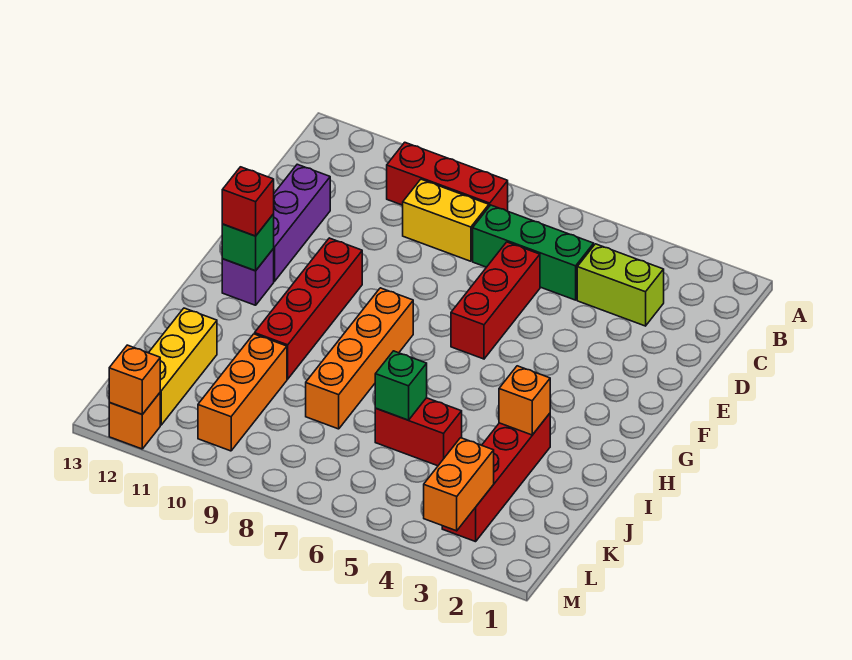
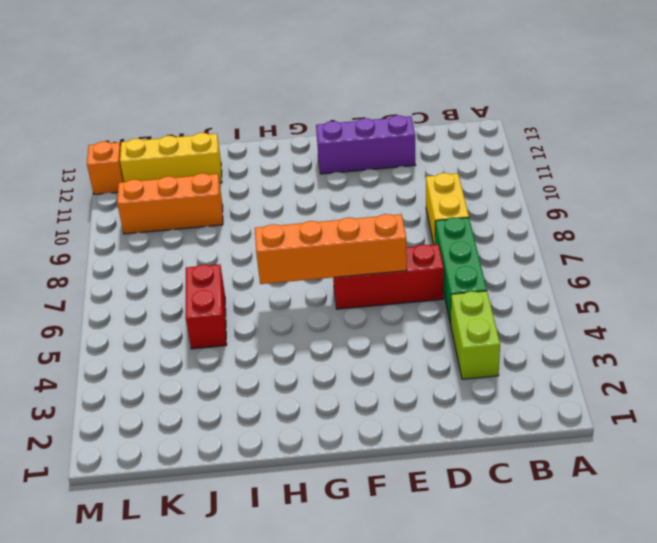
orange brick E6:H6 level 2 -> orange brick G8:J8 level 1
none -> red brick B8:B10 level 1
none -> red brick F10:I10 level 1
none -> purple brick G12 level 1

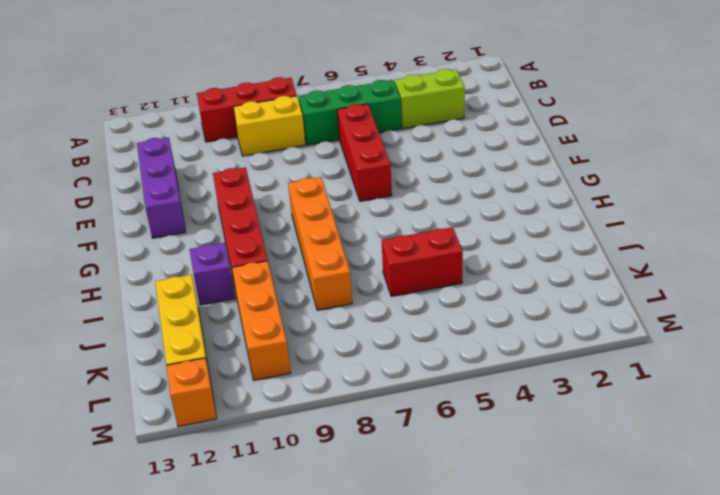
purple brick I11 level 1 -> purple brick G12 level 1
none -> red brick I3:L3 level 1
none -> green brick G12 level 2
none -> orange brick I3 level 2

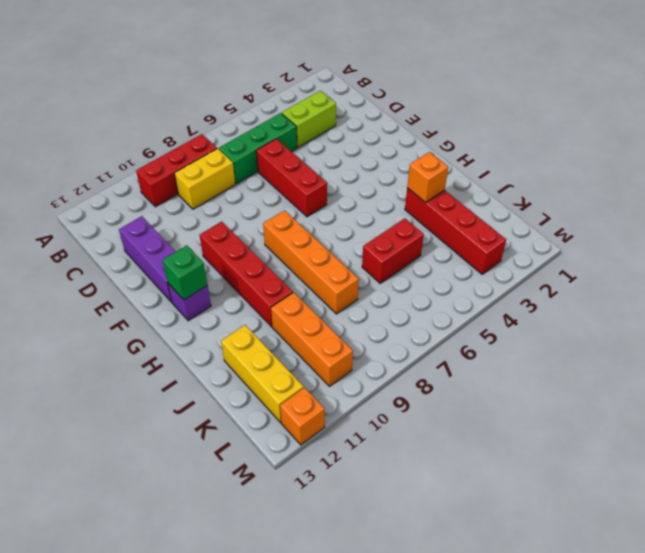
none -> green brick J6 level 2
none -> orange brick L3:M3 level 2
none -> orange brick M12 level 2

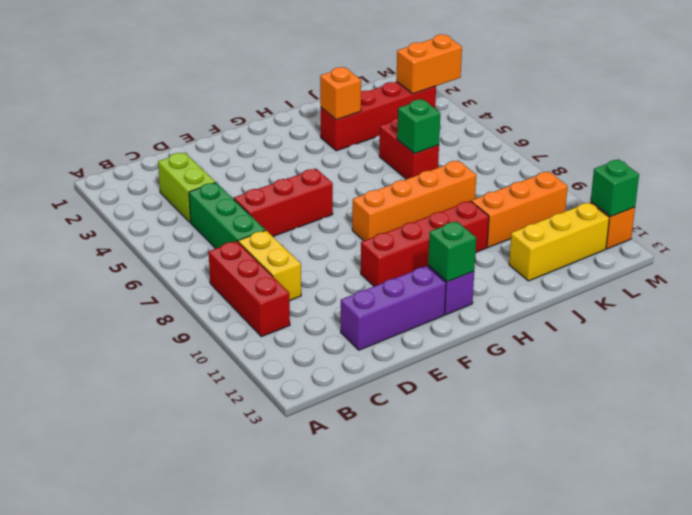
green brick M12 level 2 -> orange brick M12 level 2
none -> red brick G12 level 3

